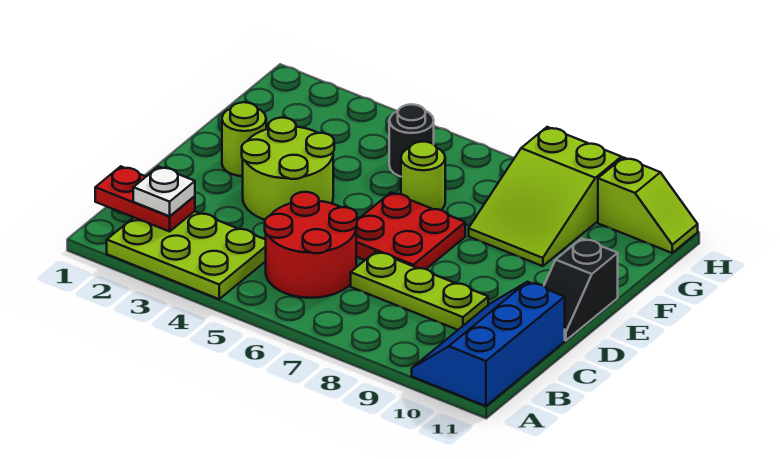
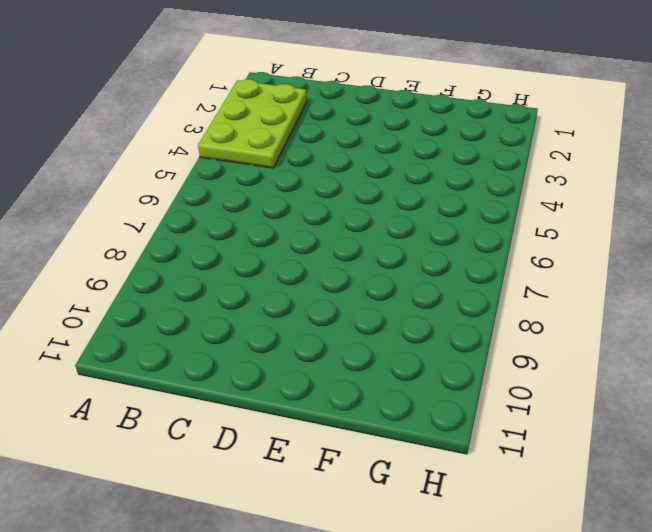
none -> blue slope A10:C11 level 1 top 11
none -> red round brick B5:C6 level 1
none -> lime plate C7:C9 level 1

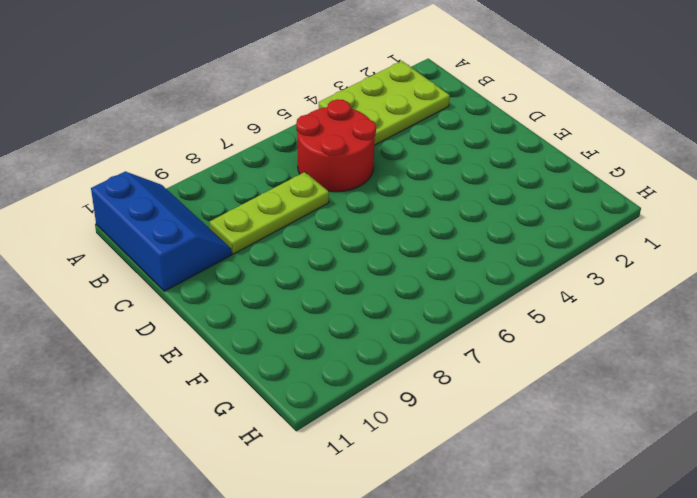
none -> lime round brick D3:E4 level 1
none -> red plate D6:E7 level 1
none -> black slope D11:E11 level 1 top E

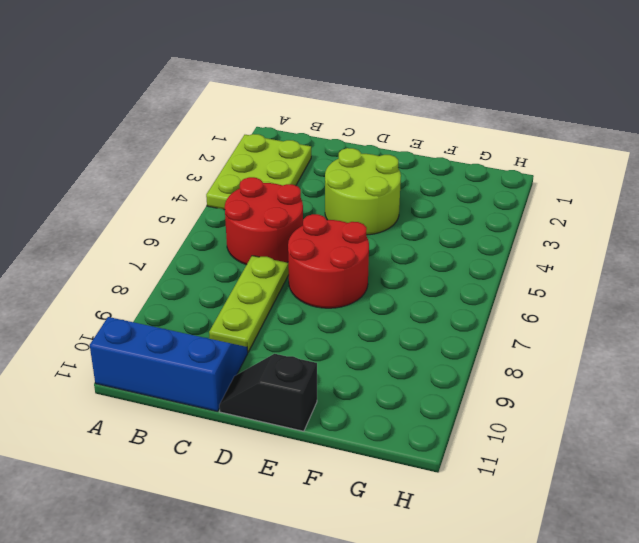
red round brick D6:E7 level 1 -> red plate D6:E7 level 1
none -> lime round brick E2 level 1
none -> lime round brick F6 level 1
none -> lime slope F8:H9 level 1 top H

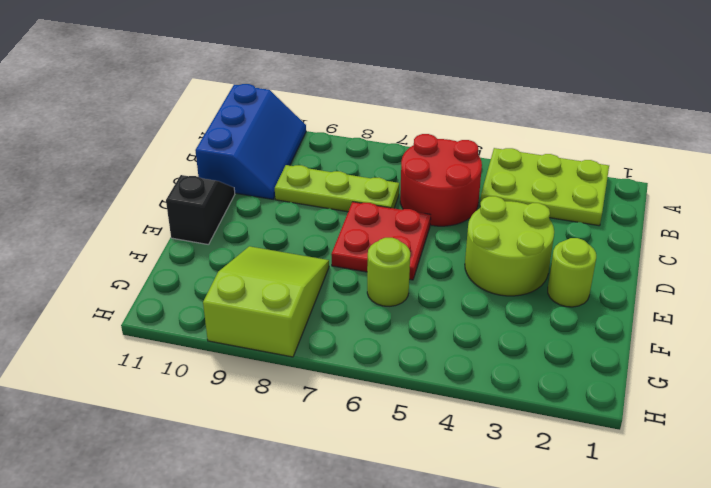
none -> black round brick G5 level 1
none -> lime slope H10:H11 level 1 top 10
none -> red plate B1:B2 level 2

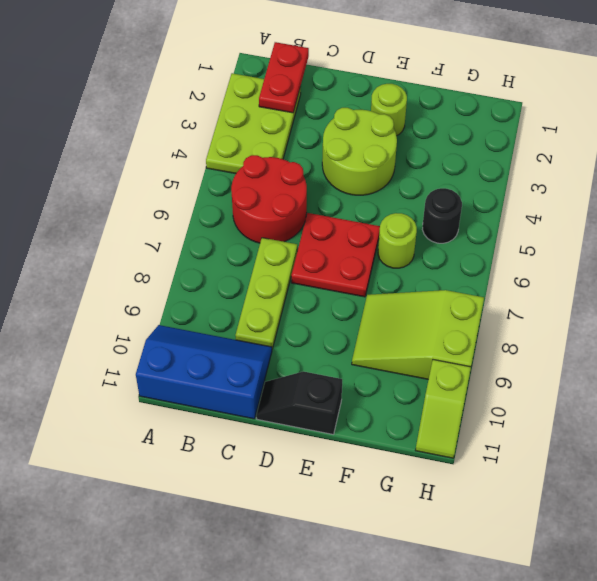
none -> white plate B2 level 3

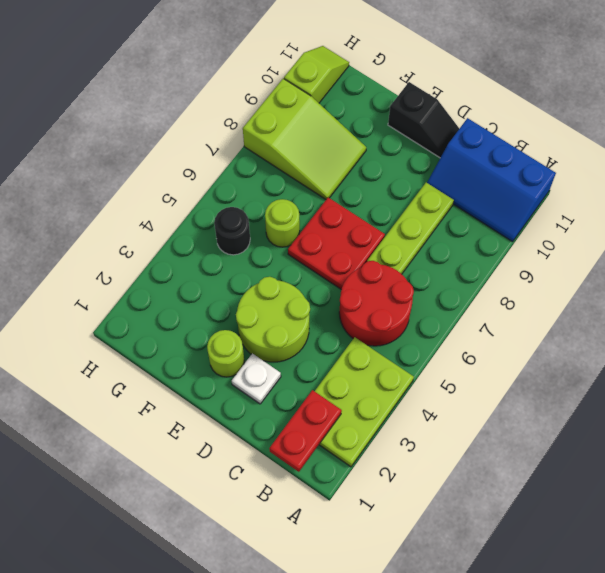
white plate D2 level 1 -> white plate B2 level 3

